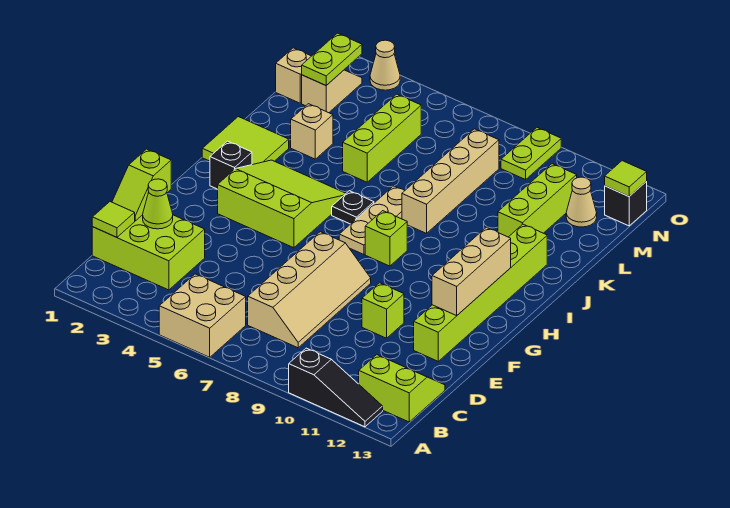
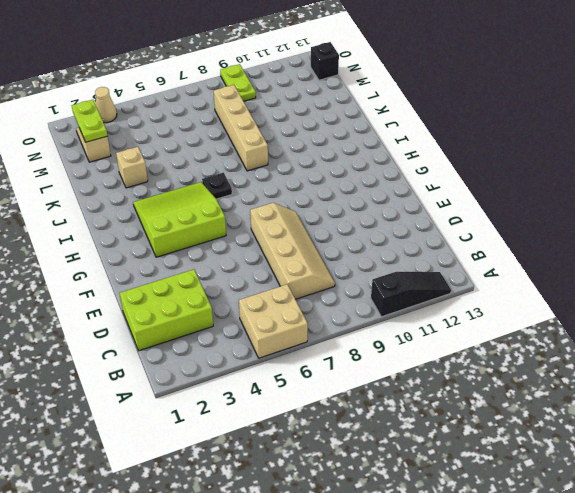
none -> lime slope B12:C13 level 1 top B
none -> lime brick E10 level 1
none -> lime brick E12:J12 level 1

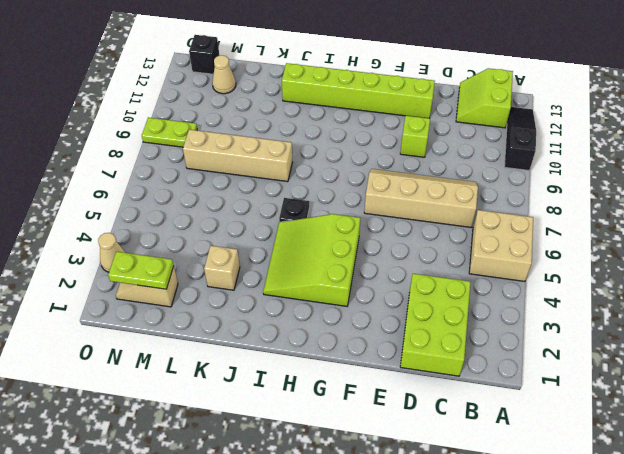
none -> black brick H2 level 1
none -> tan plate H7:J7 level 1
none -> lime brick H8 level 1

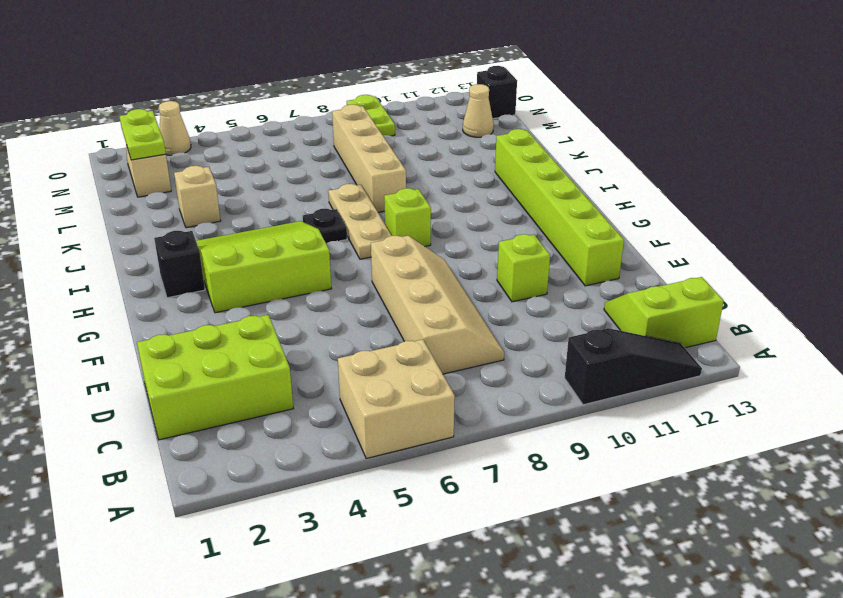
none -> lime tile I1:J2 level 1
none -> lime brick K5:M5 level 1
none -> lime brick K11:M11 level 1

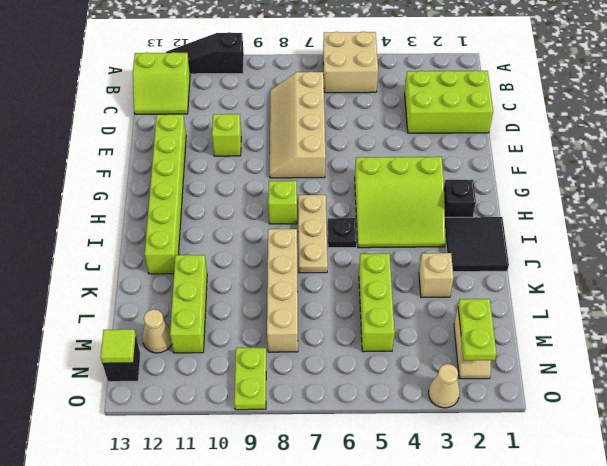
black tile I1:J2 level 1 -> lime tile I1:J2 level 1
none -> tan brick M1 level 1
none -> lime tile C1 level 2
none -> lime slope D1:E1 level 2 top E

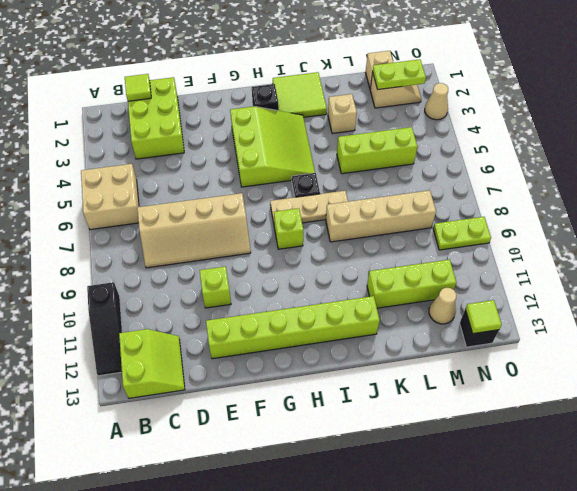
none -> lime slope D1:E1 level 2 top E
none -> lime cone D2 level 2
none -> tan brick F12:H12 level 2

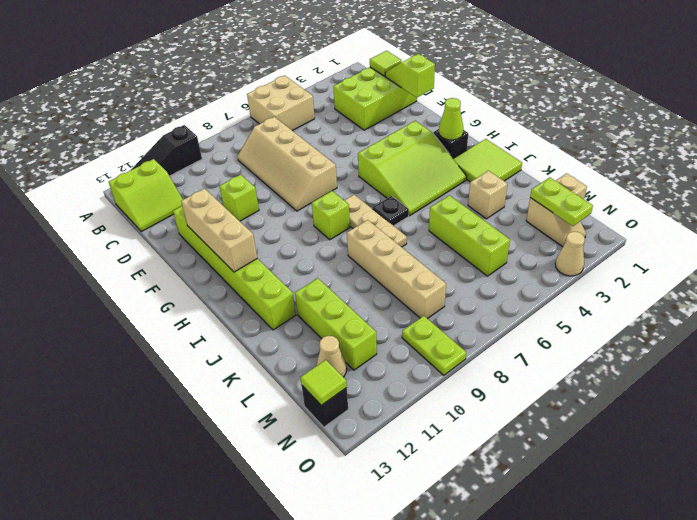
lime cone H2 level 2 -> lime cone D2 level 2

